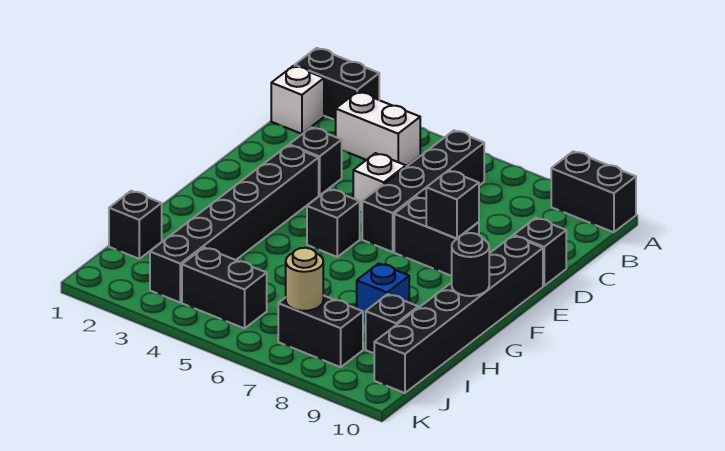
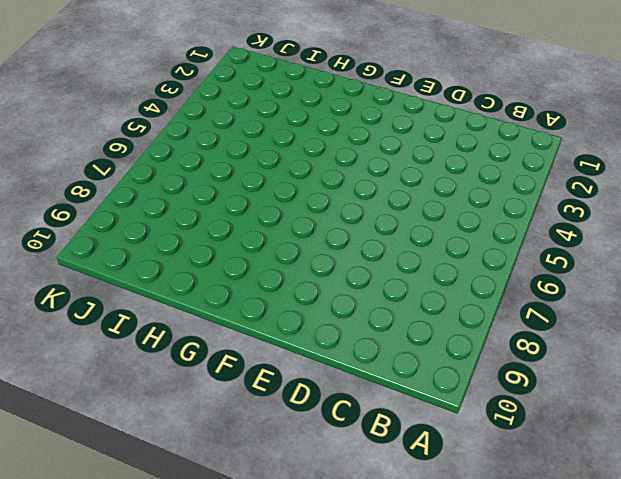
none -> black brick A1:A2 level 1
none -> black brick A9:A10 level 1
none -> white brick B1 level 1

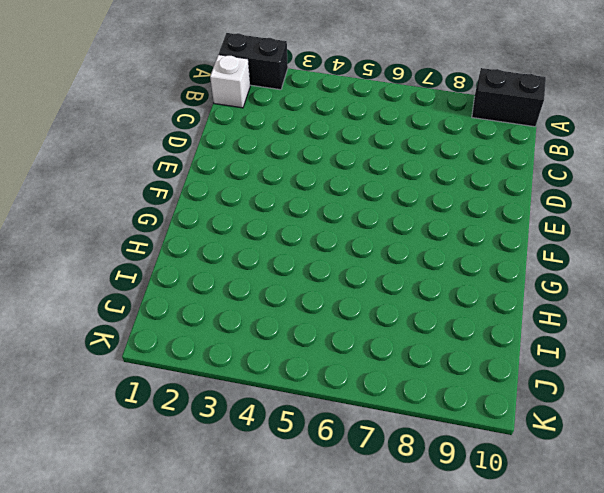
none -> white brick B3:B4 level 1
none -> black brick B6:E6 level 1
none -> black brick D3 level 1

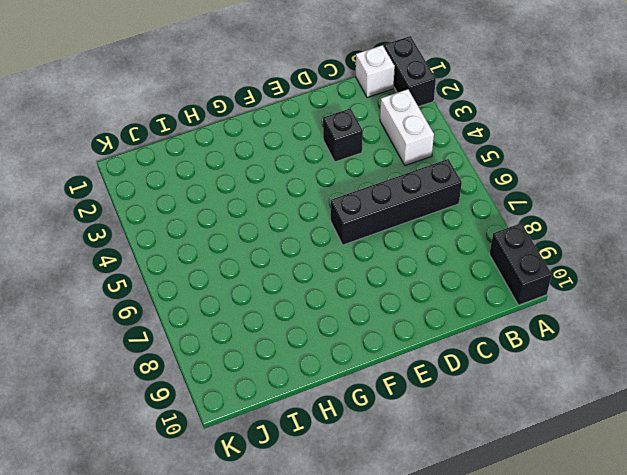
none -> white brick D5 level 1
none -> black brick D10 level 1
none -> black brick E3:J3 level 1

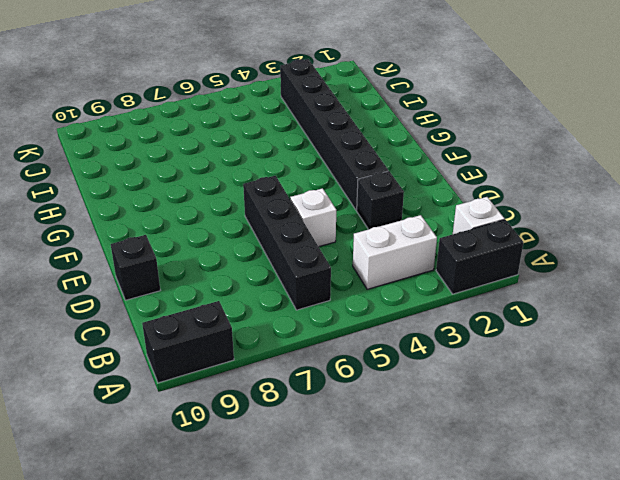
none -> black brick E7:E8 level 1
none -> black brick E10:J10 level 1
none -> black brick F5 level 1

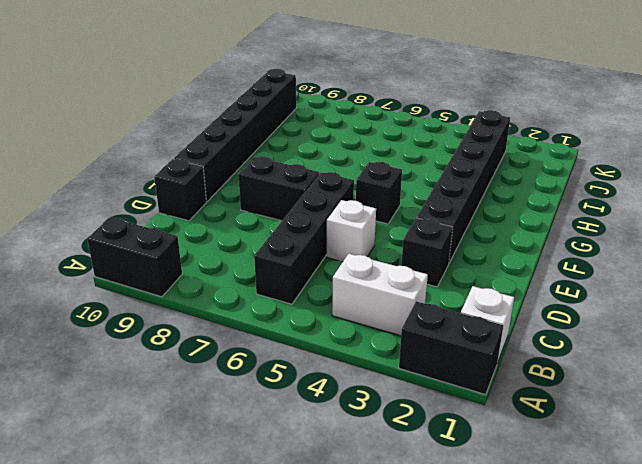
none -> blue brick H8 level 1
none -> black brick I1 level 1
none -> black brick I9 level 1

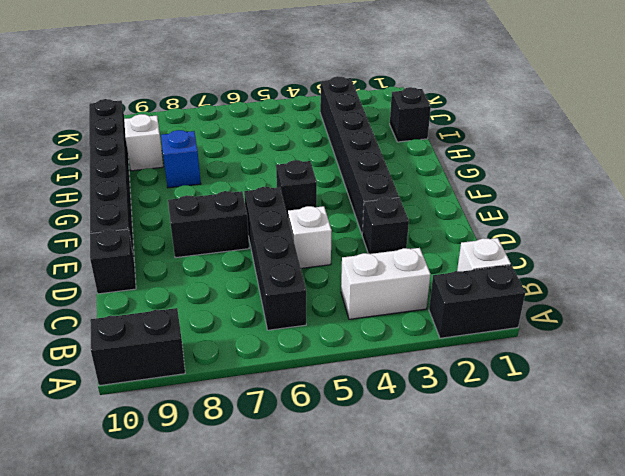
white brick I9 level 1 -> black brick I9 level 1
none -> black brick J4:J5 level 1
none -> black brick J7:J8 level 1
none -> black brick E8 level 2

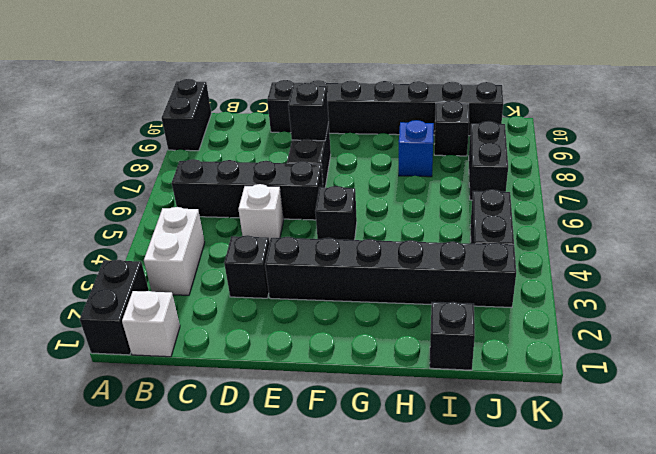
none -> black round brick G10 level 2
none -> tan round brick J7 level 2

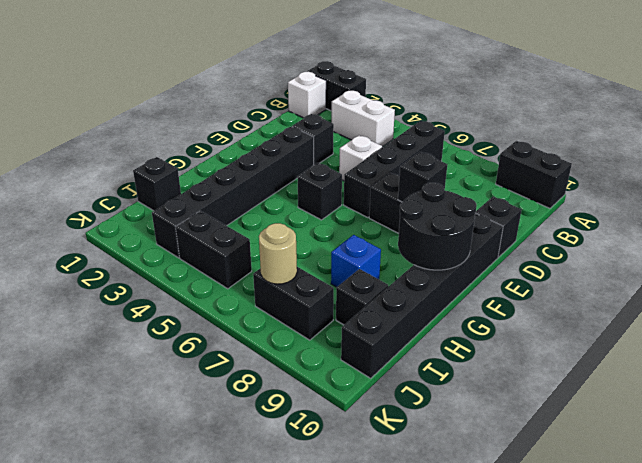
black round brick F9:G10 level 2 -> black round brick G10 level 2

